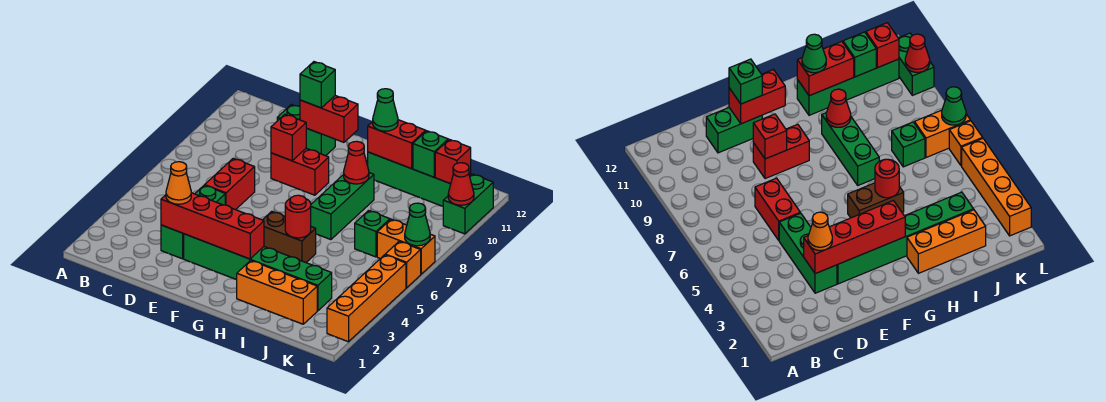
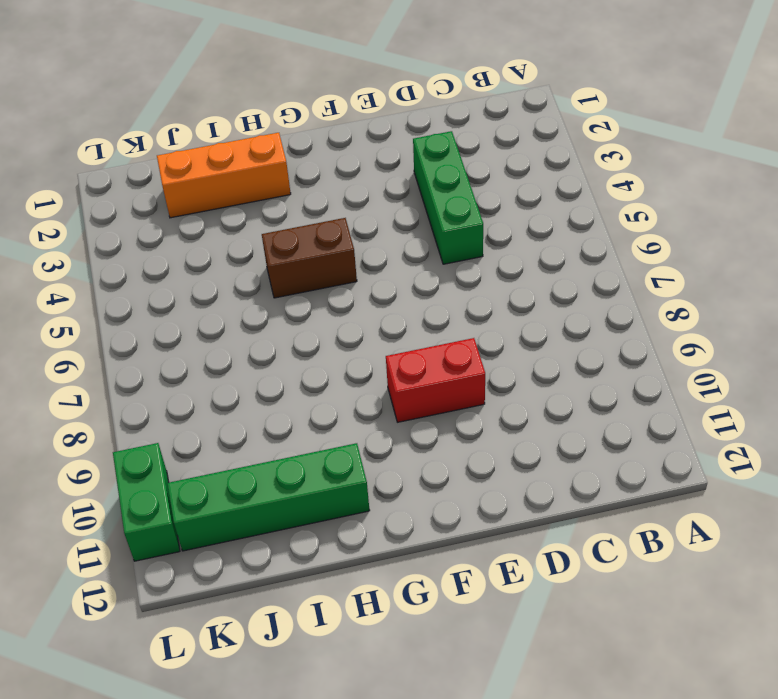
none -> red brick D6:D7 level 1
none -> green brick D11:E11 level 1
none -> green brick E3:J3 level 1

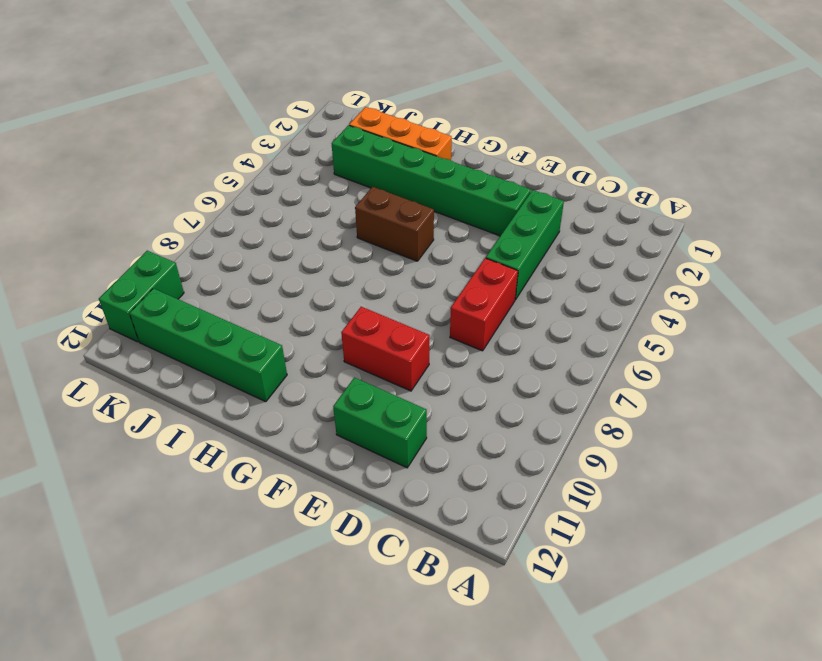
none -> green brick H7:H9 level 1
none -> green brick J7 level 1
none -> orange brick K7:L7 level 1

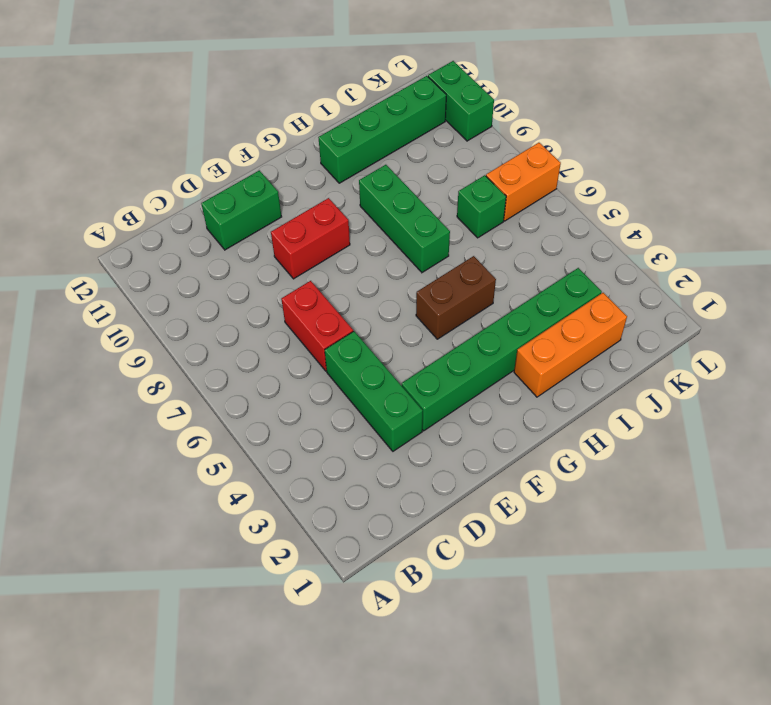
none -> orange brick L2:L5 level 1
none -> orange brick L6 level 1
none -> red brick D3:G3 level 2

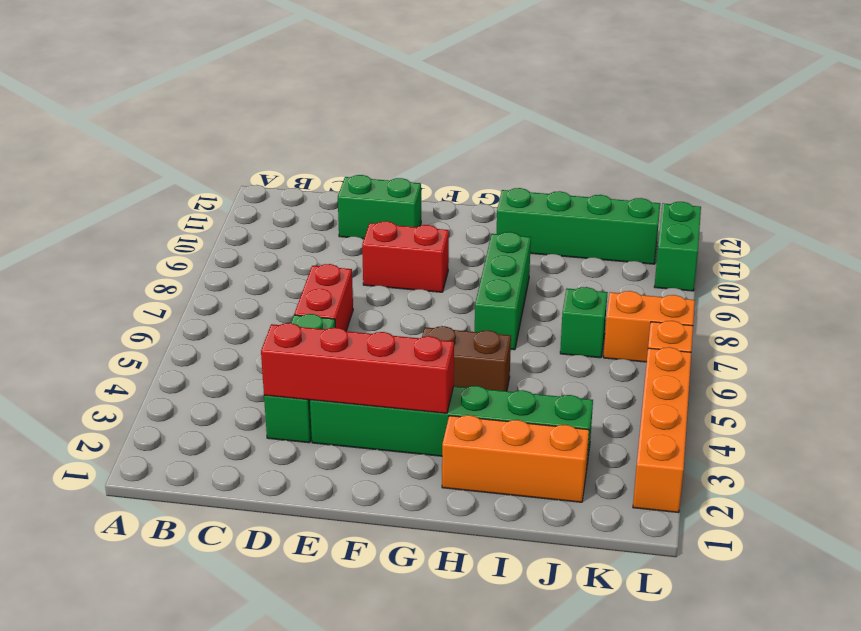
none -> red brick E9 level 2
none -> red brick E11:F11 level 2
none -> red round brick H5 level 2

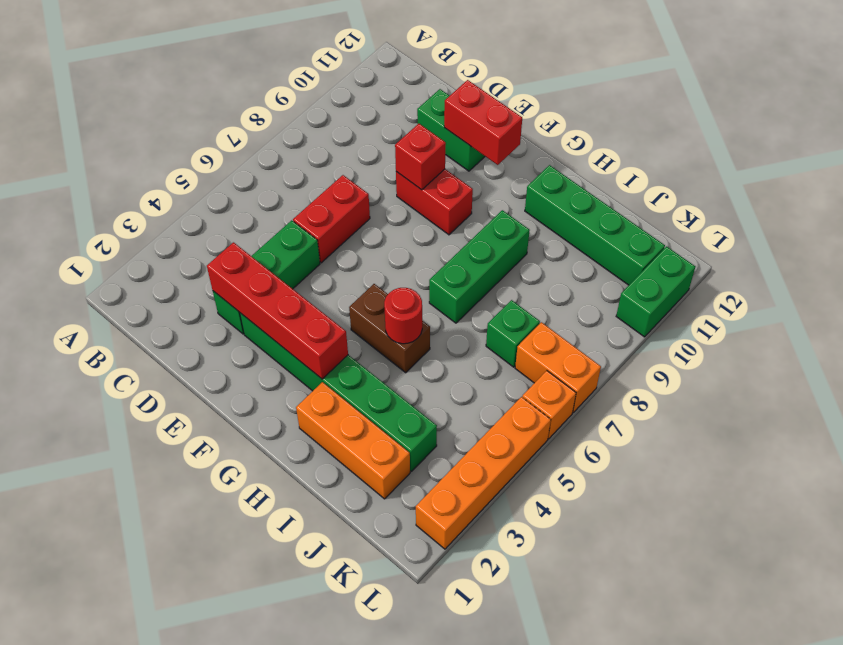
none -> red cone H9 level 2
none -> red brick H11:I11 level 2
none -> green brick J11 level 2

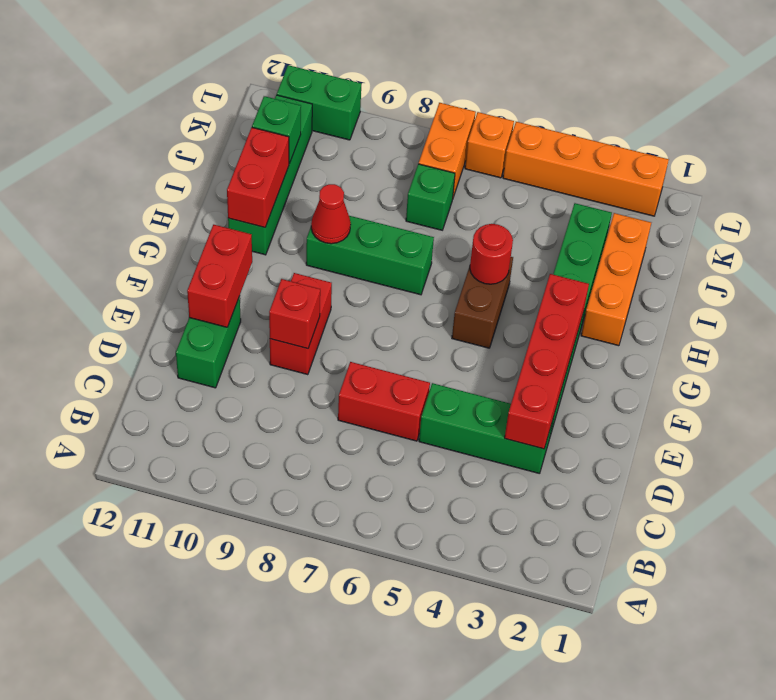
none -> red brick K11 level 2
none -> green cone L7 level 2
none -> red cone L10 level 2

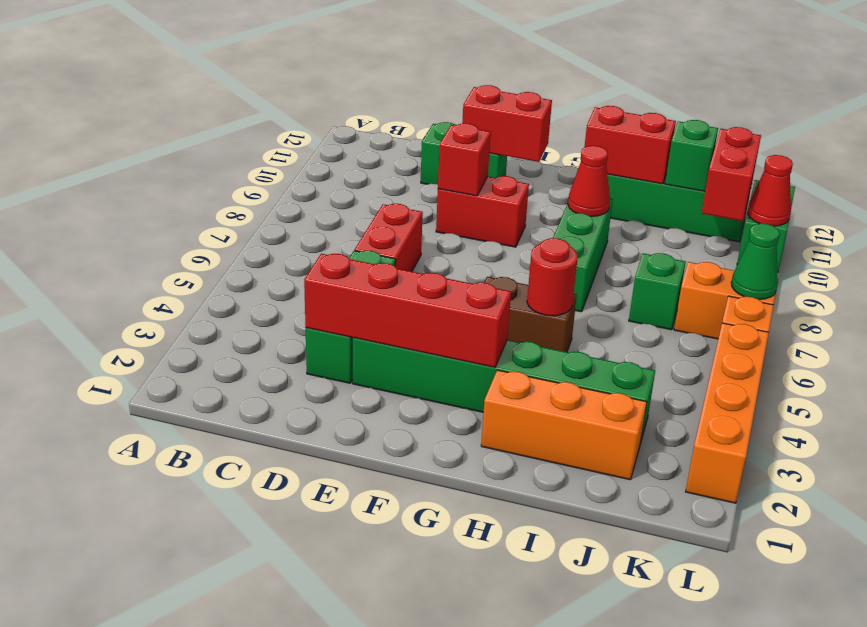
red brick K10:K11 level 2 -> red brick K11 level 2
none -> orange cone D3 level 3
none -> green brick E11 level 3
none -> green cone H11 level 3

